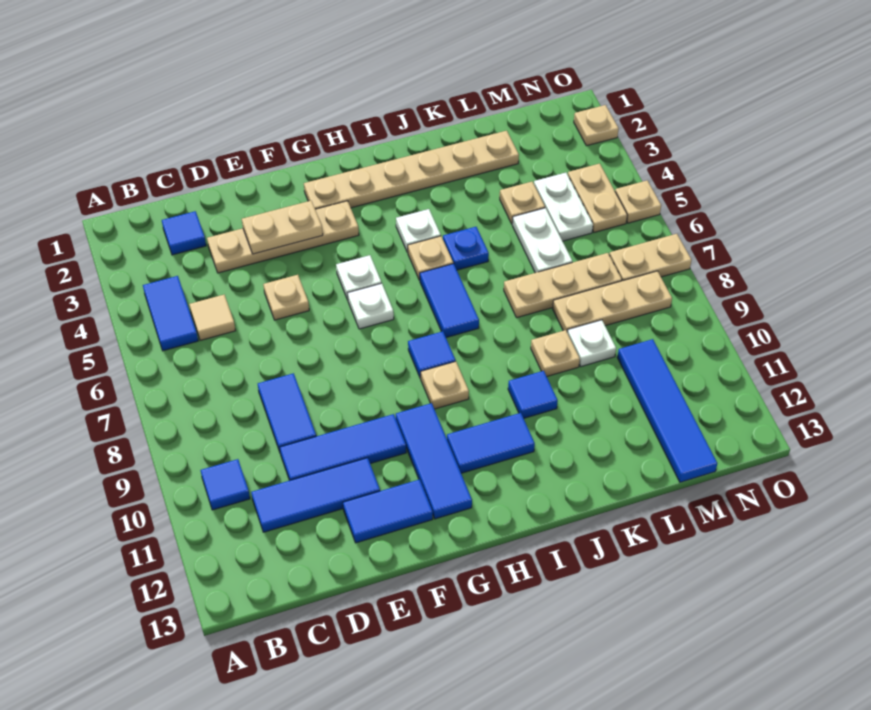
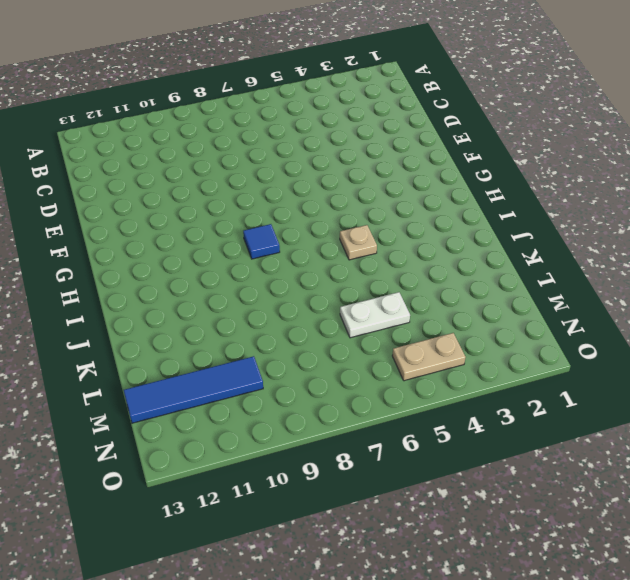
none -> blue tile B4:B5 level 1
none -> blue tile B10 level 1
none -> blue tile C2 level 1
none -> tan tile C5 level 1

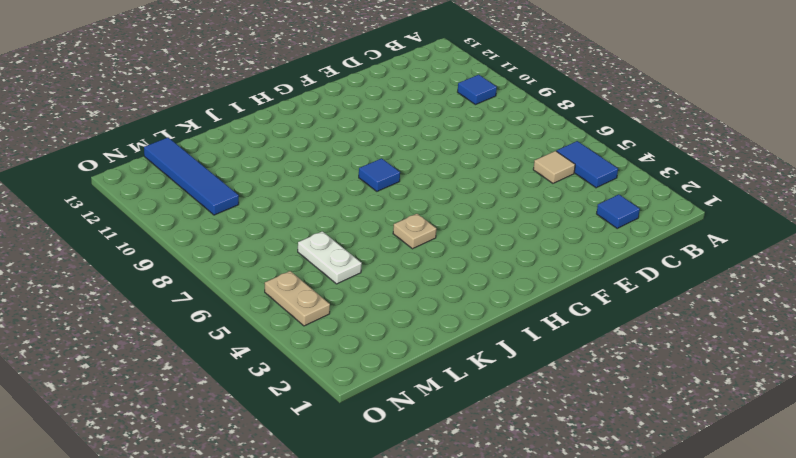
none -> blue tile C11:E11 level 1
none -> tan plate D3:G3 level 1
none -> blue tile D8:D9 level 1
none -> blue tile D10:F10 level 1

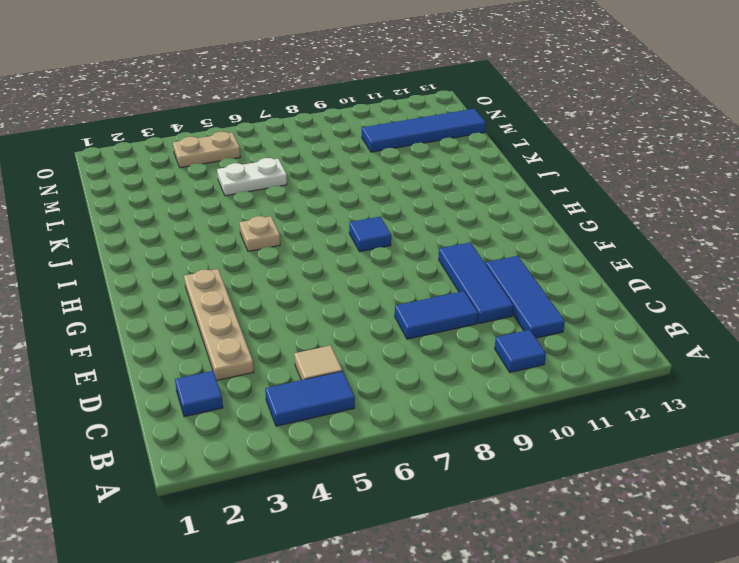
none -> tan plate E5 level 1
none -> blue tile E12:F12 level 1
none -> tan plate G2:L2 level 1
none -> white plate G5 level 1

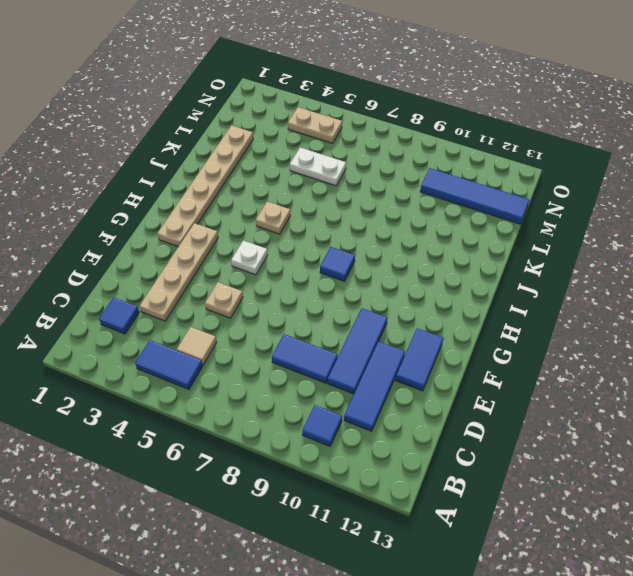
none -> white plate G6 level 1
none -> blue tile G10:G12 level 1
none -> tan plate H9 level 1
none -> blue tile H11:I11 level 1

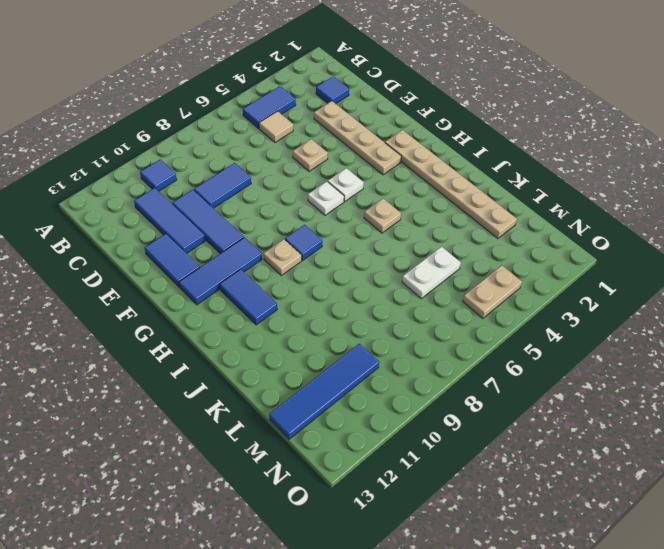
none -> white plate I4 level 1
none -> blue tile I6:I7 level 1
none -> blue plate J5 level 1
none -> blue tile J10 level 1

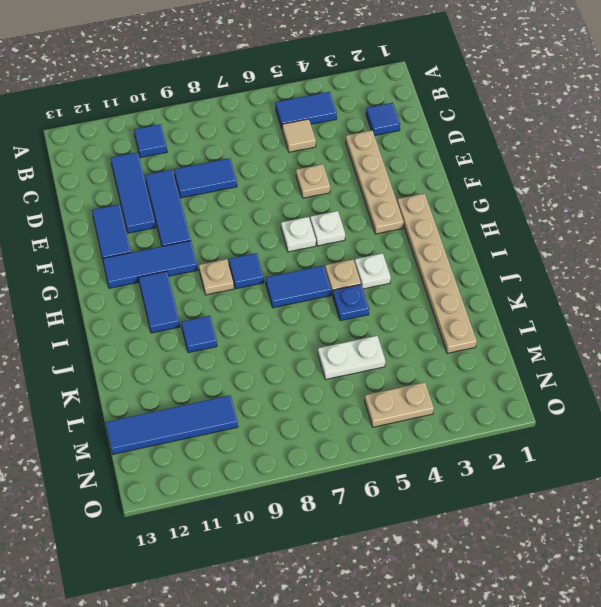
none -> tan plate K7:M7 level 1
none -> tan plate K9 level 1
none -> tan plate L4 level 1
none -> tan plate L8:N8 level 1

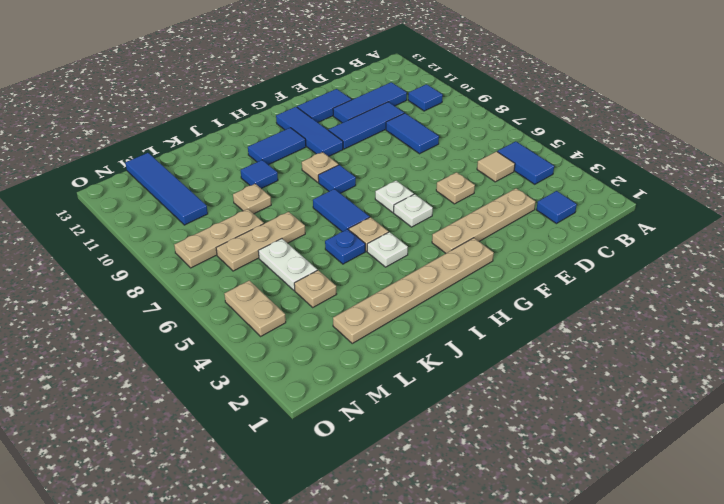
none -> white plate L9 level 1
none -> white plate M4:M5 level 1
none -> tan plate N7:O7 level 1
none -> tan plate O2 level 1

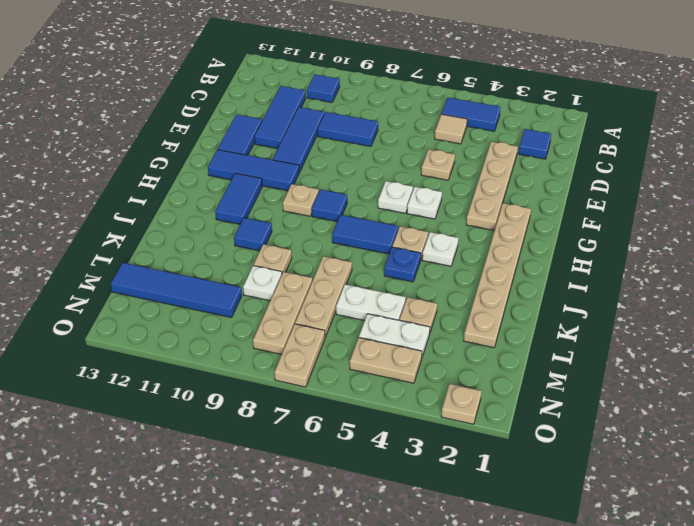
none -> tan plate O5 level 1
none -> tan plate E3:F3 level 2

